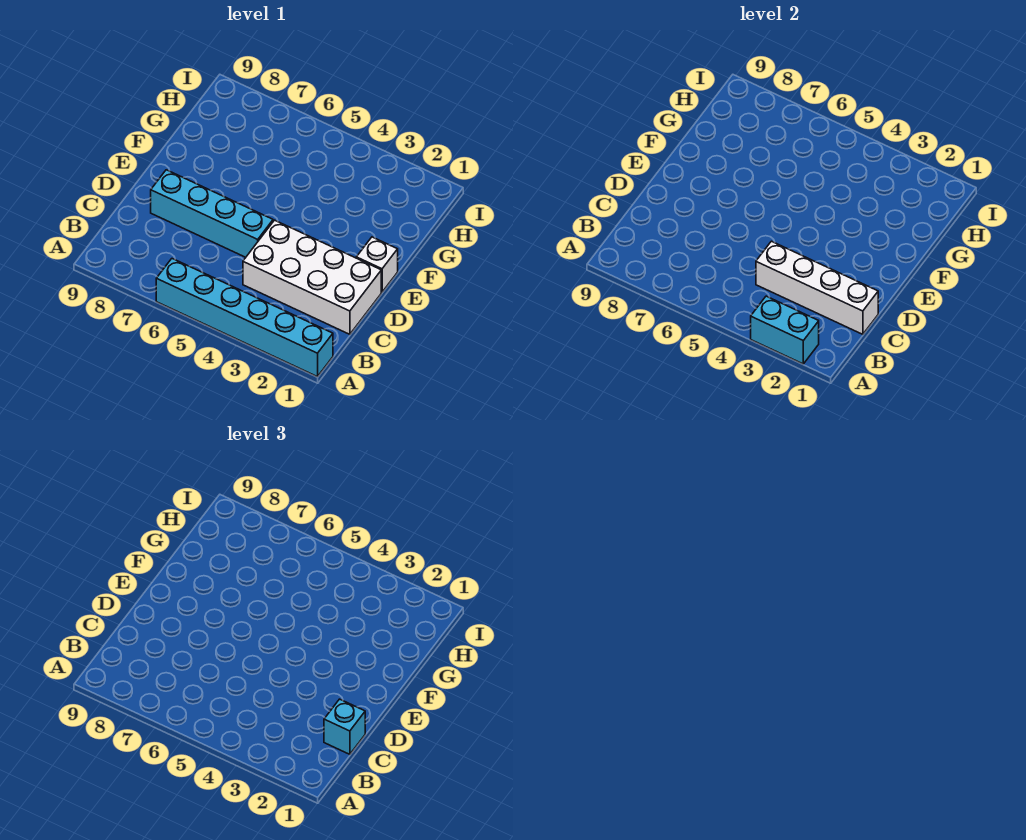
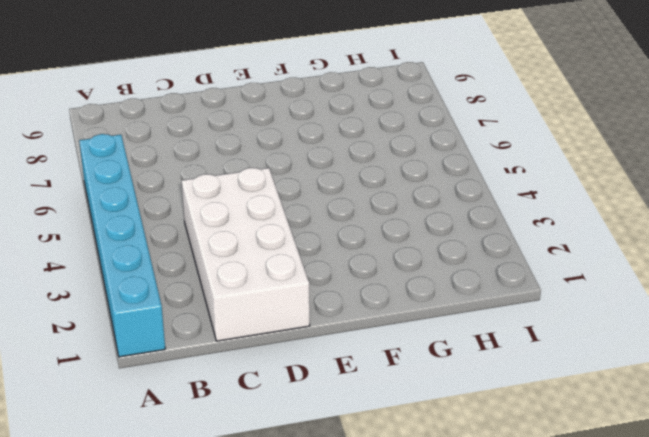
none -> cyan brick D5:D8 level 1
none -> white brick E1 level 1

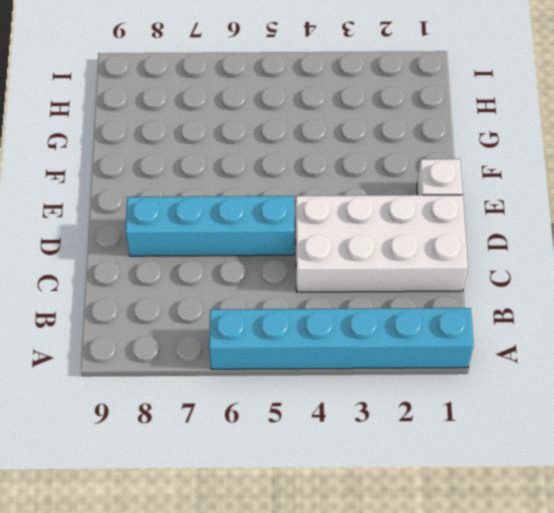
none -> cyan brick A2:A3 level 2
none -> white brick C1:C4 level 2

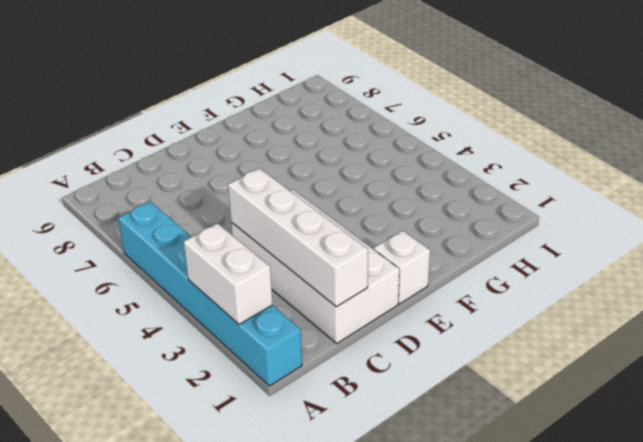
white brick A2:A3 level 2 -> cyan brick A2:A3 level 2
none -> cyan brick D5:D8 level 1
none -> cyan brick C1 level 3

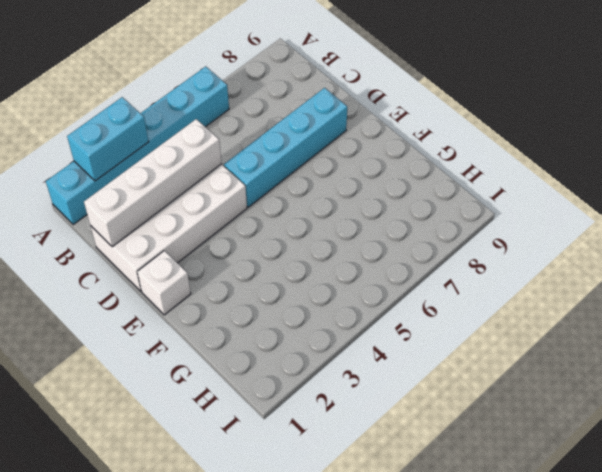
none -> cyan brick C1 level 3

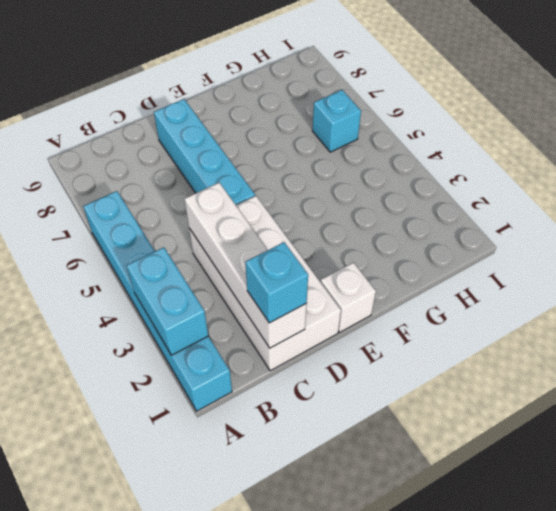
cyan brick H6 level 1 -> none

